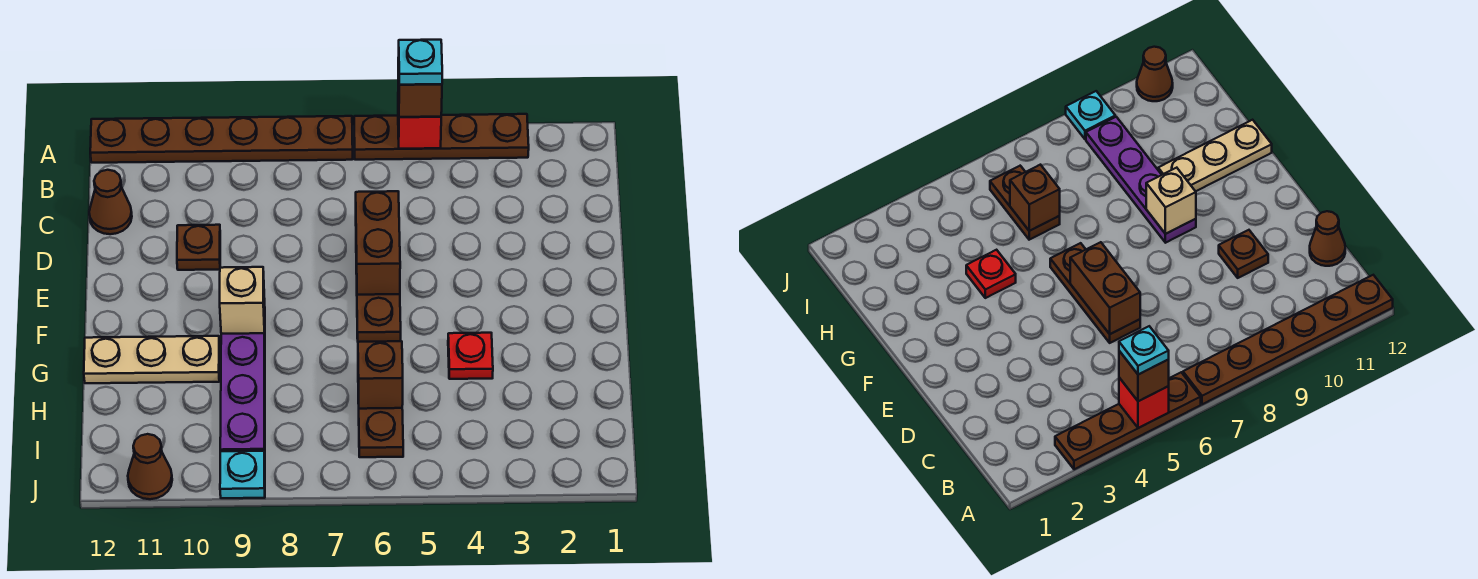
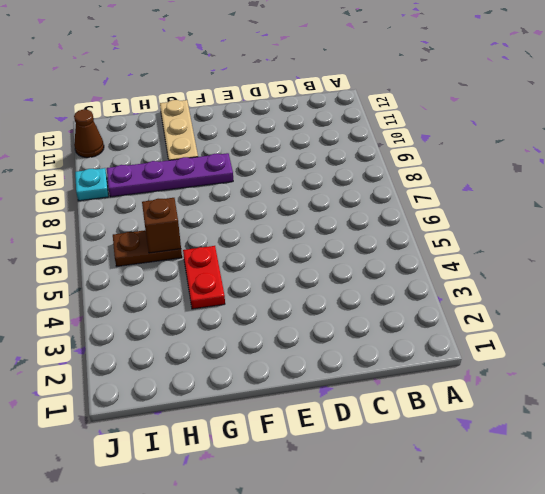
red plate G4:G5 level 1 -> red plate G4 level 1
none -> brown plate A3:A6 level 1
none -> brown plate A7:A12 level 1
none -> brown cone C12 level 1

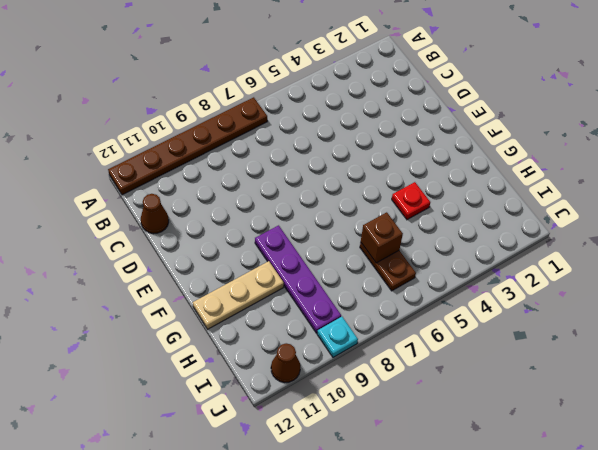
none -> brown plate A3:A6 level 1
none -> brown plate D6:F6 level 1
none -> brown plate D10 level 1

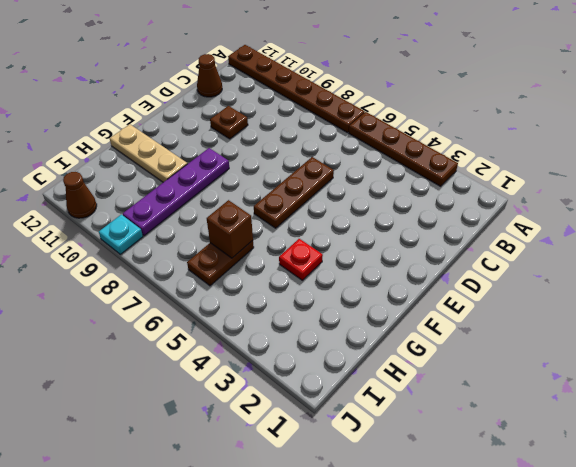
none -> red brick A5 level 2
none -> brown brick D6:E6 level 2
none -> tan brick F9 level 2

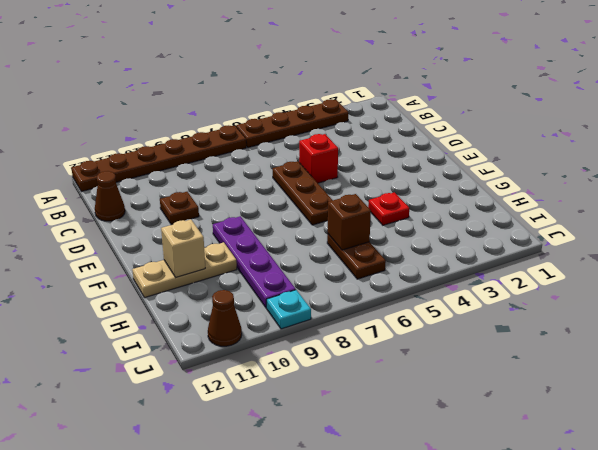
red brick D5 level 1 -> red brick A5 level 2
tan brick G11 level 2 -> tan brick F9 level 2
none -> brown brick D6:E6 level 2
none -> brown brick A5 level 3
none -> cyan plate A5 level 4

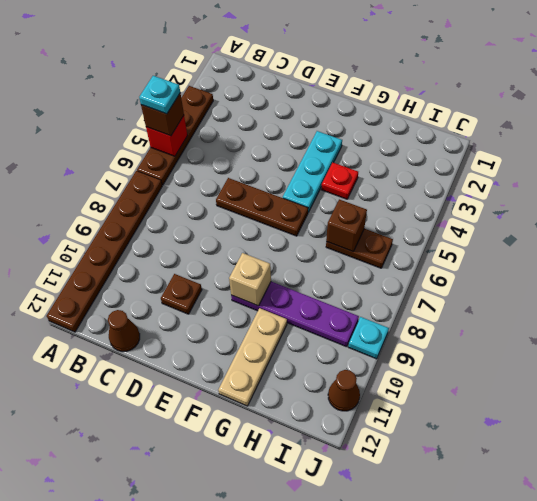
cyan plate F3:F5 level 1 -> none
none -> brown brick D6:E6 level 2

